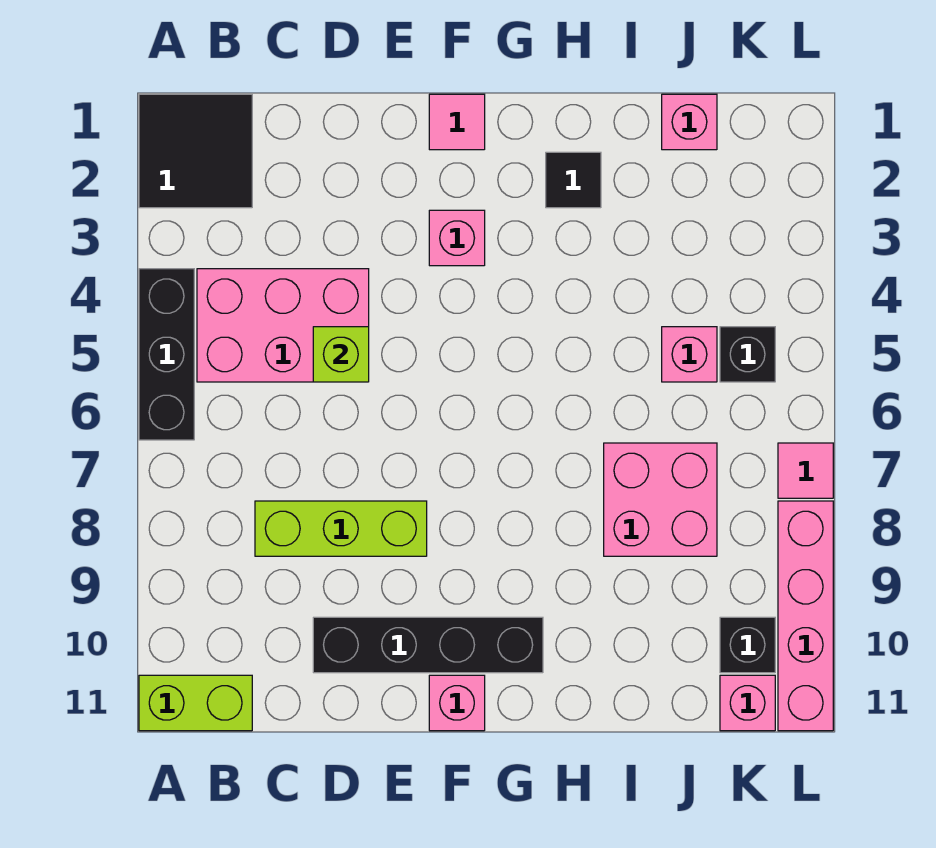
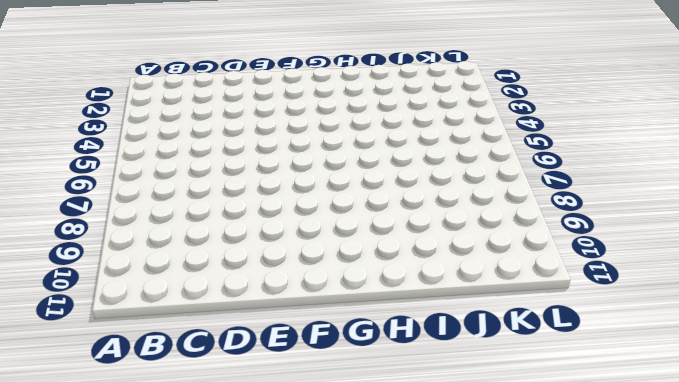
none -> black tile A1:B2 level 1
none -> black brick A4:A6 level 1
none -> lime brick A11:B11 level 1

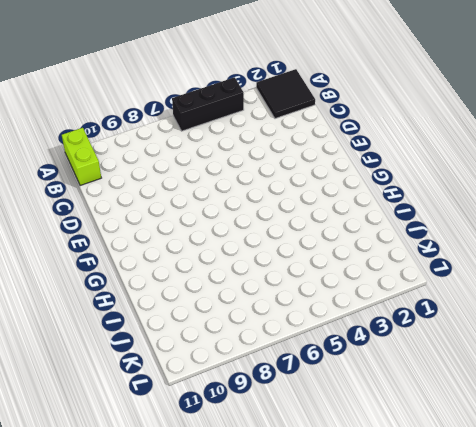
none -> pink brick B4:D5 level 1
none -> lime brick C8:E8 level 1
none -> black brick D10:G10 level 1

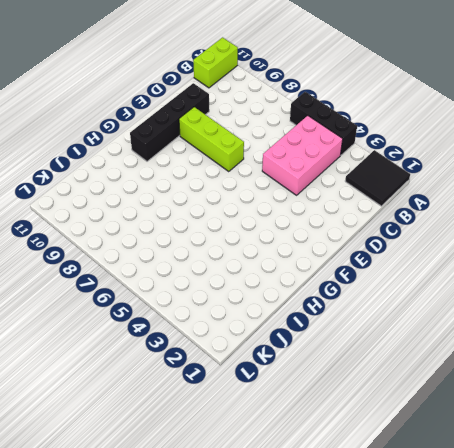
lime brick E7:E9 level 1 -> lime brick C8:E8 level 1
none -> pink tile F1 level 1
none -> pink brick F3 level 1
none -> pink brick F11 level 1

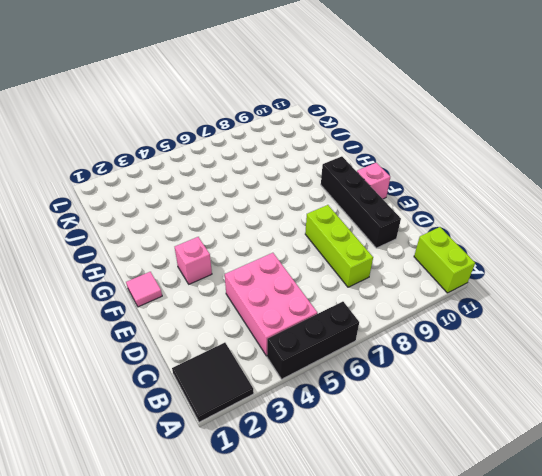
none -> black tile H2 level 1
none -> pink brick I7:J8 level 1
none -> pink brick J1 level 1

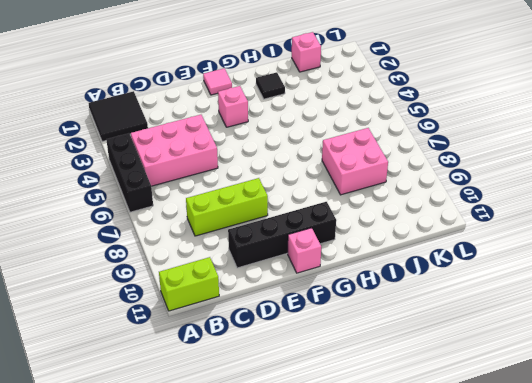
none -> pink brick J5 level 1
none -> black brick K5 level 1
none -> black brick K10 level 1

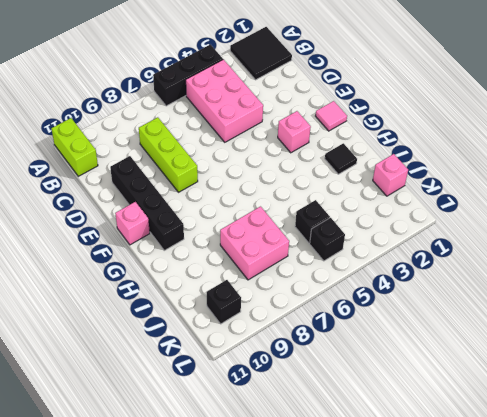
black brick J5 level 1 -> pink brick J5 level 1
none -> pink brick K11 level 1
none -> pink tile L7 level 1
none -> pink brick L8:L11 level 1

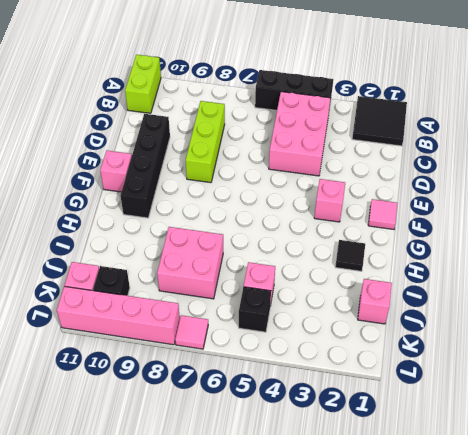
none -> lime brick D5 level 2

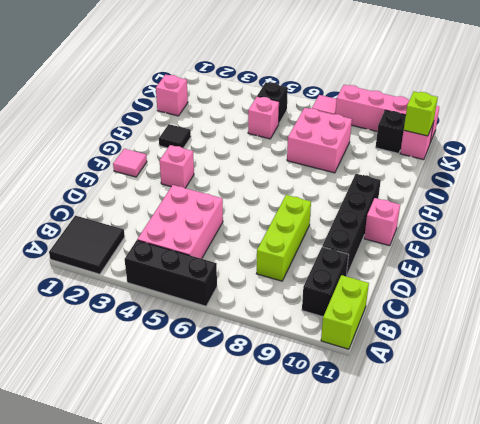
black brick B10:C10 level 1 -> none
lime brick K11 level 2 -> lime brick D5 level 2

